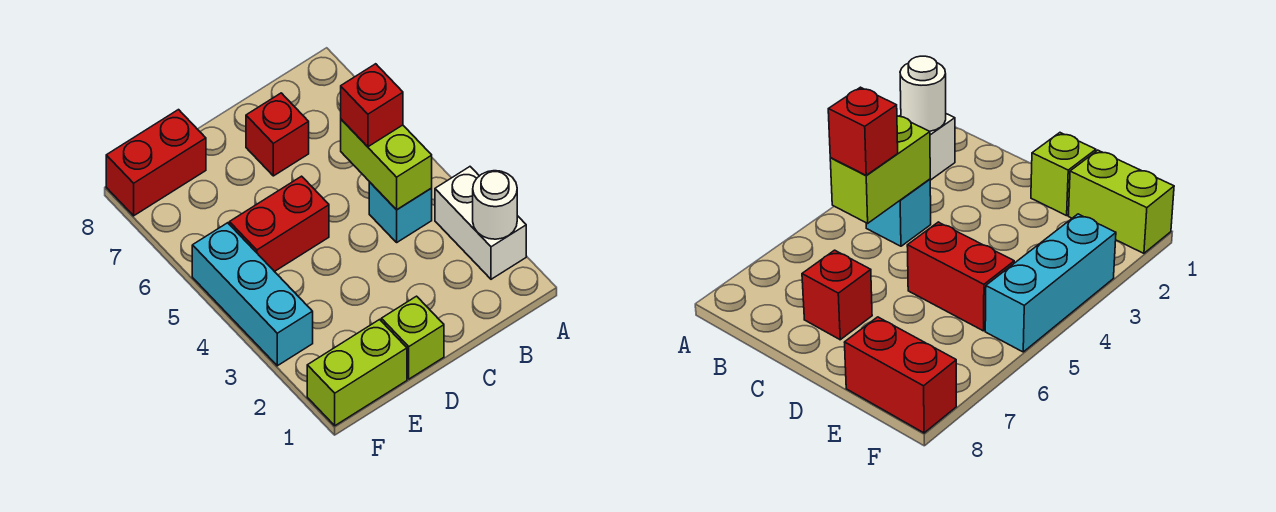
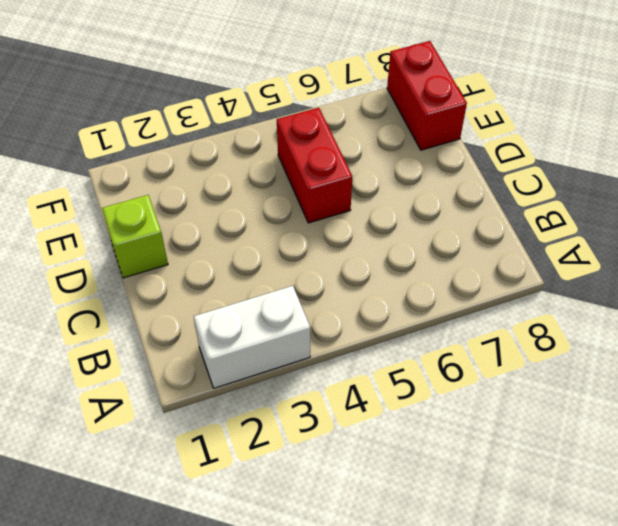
none -> cyan brick B4 level 1
none -> red brick C7 level 1

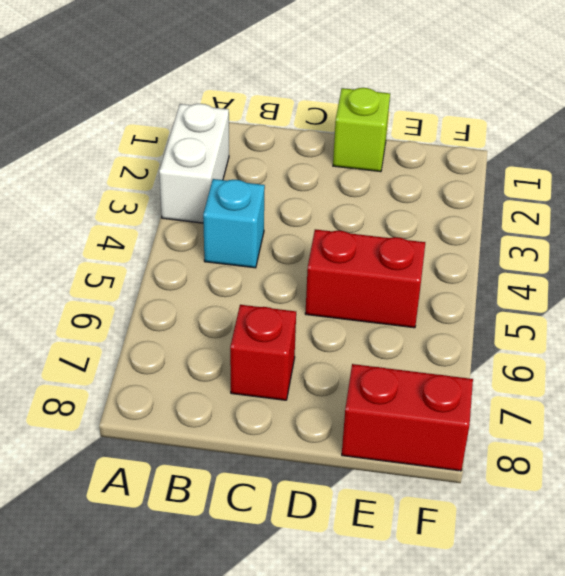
none -> lime brick E1:F1 level 1
none -> cyan brick F3:F5 level 1

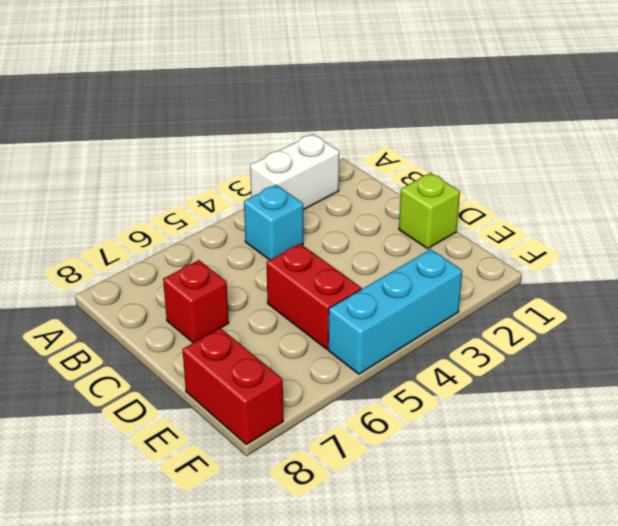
none -> lime brick E1:F1 level 1
none -> white round brick A2 level 2

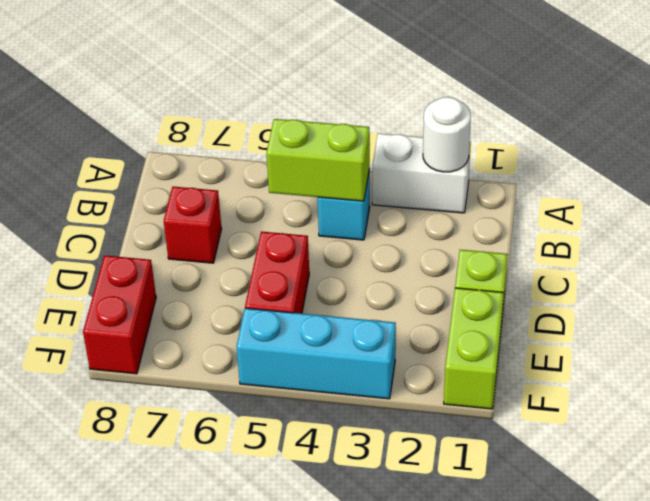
none -> red brick B5 level 3

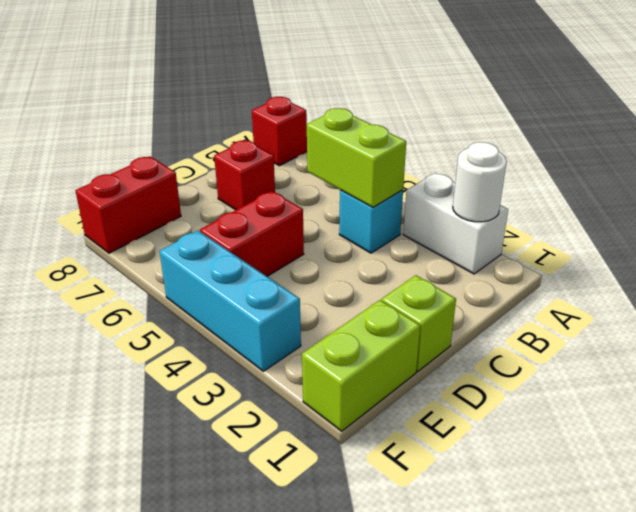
red brick A8 level 1 -> red brick B5 level 3

